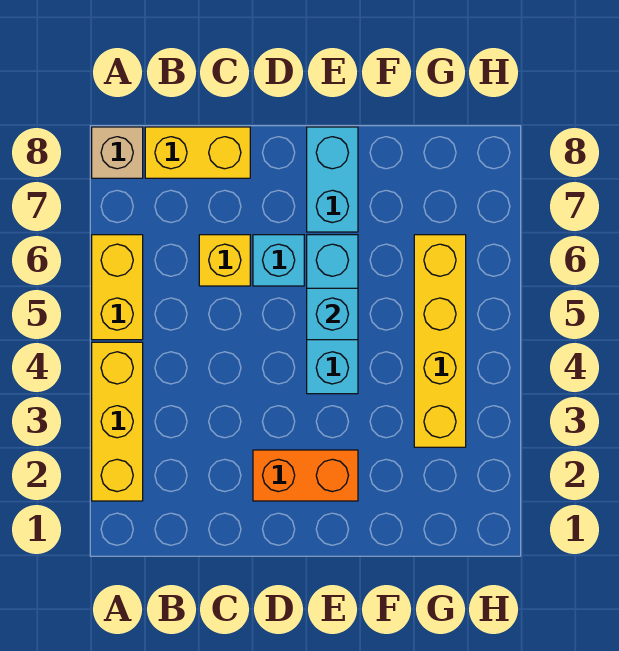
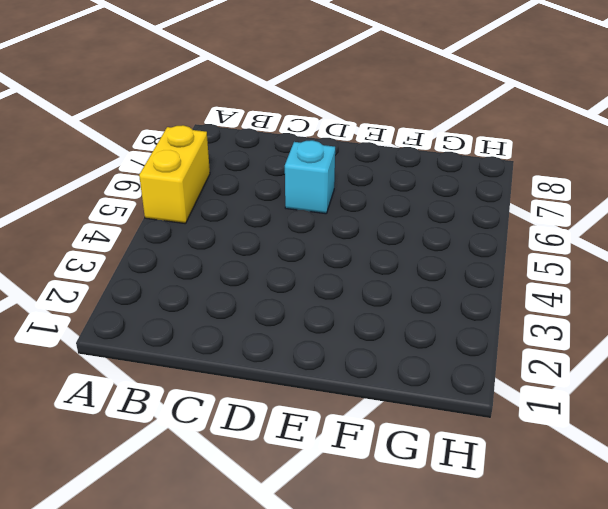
none -> yellow brick A2:A4 level 1
none -> tan brick A8 level 1

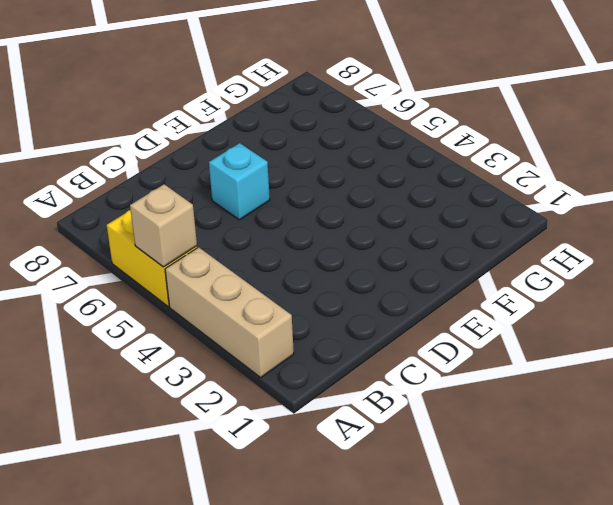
tan brick A2:A4 level 1 -> yellow brick A2:A4 level 1
tan brick A5 level 2 -> tan brick A8 level 1
none -> yellow brick B8:C8 level 1
none -> yellow brick C6 level 1

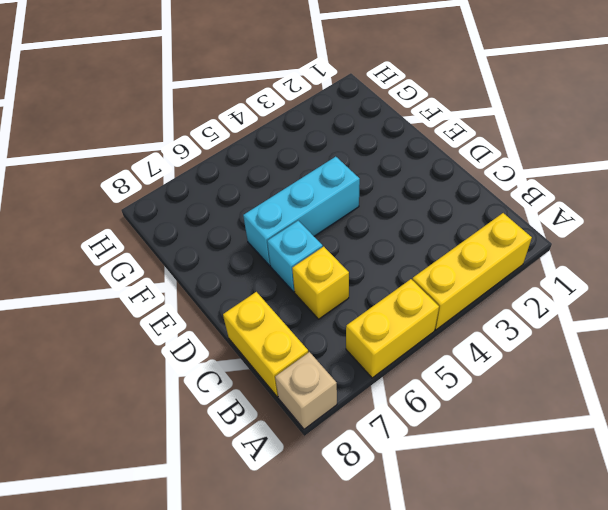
none -> orange brick D2:E2 level 1
none -> cyan brick E7:E8 level 1

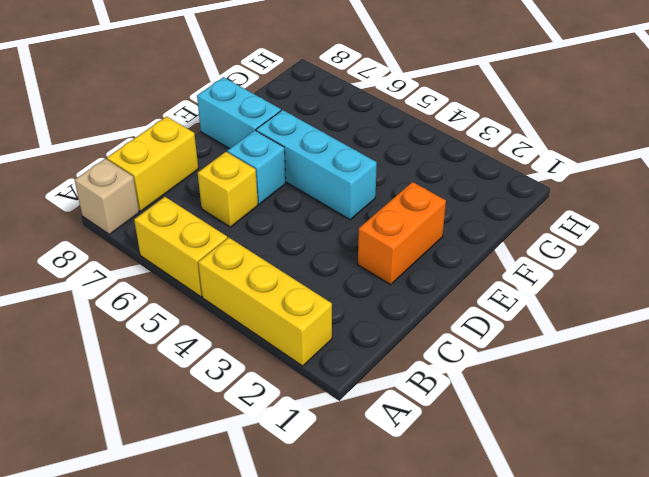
none -> yellow brick G3:G6 level 1
none -> cyan brick E5 level 2

